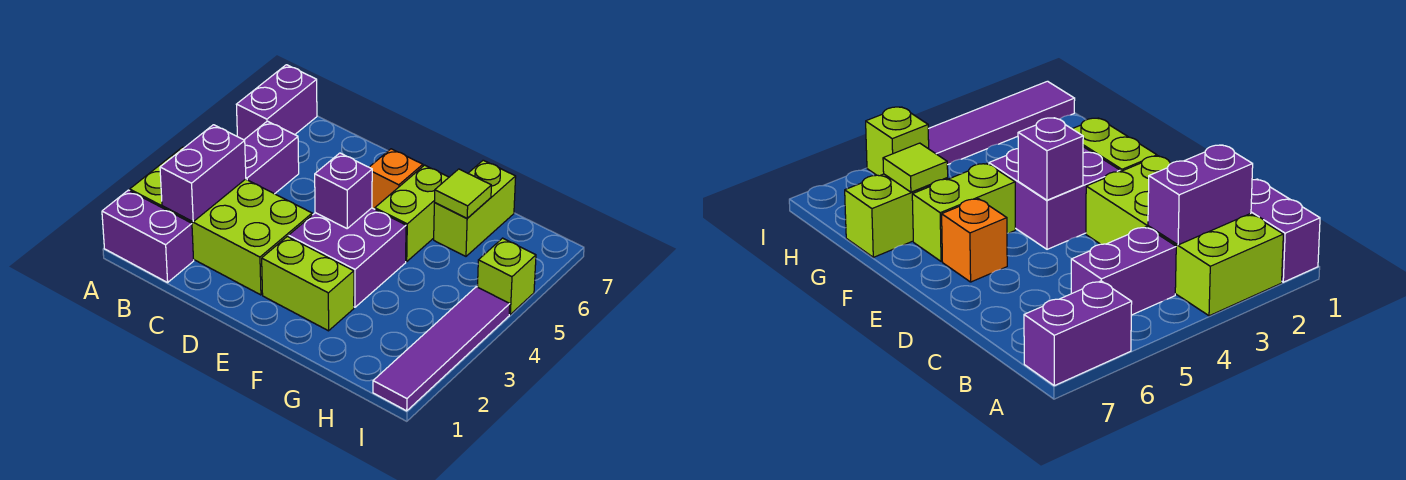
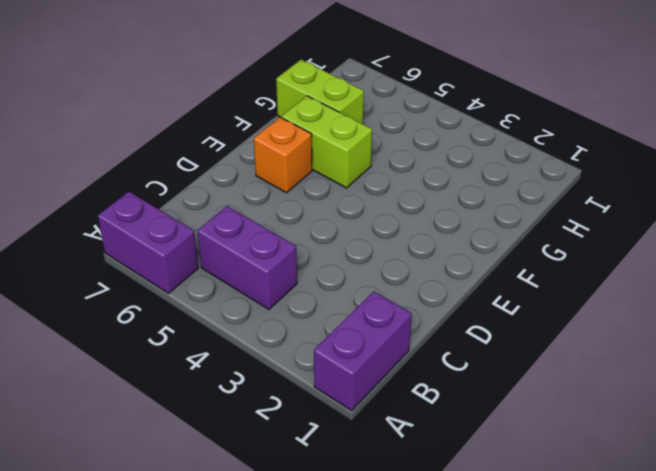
none -> lime brick A2:D3 level 1
none -> lime brick E2:F2 level 1
none -> purple brick E3:F4 level 1

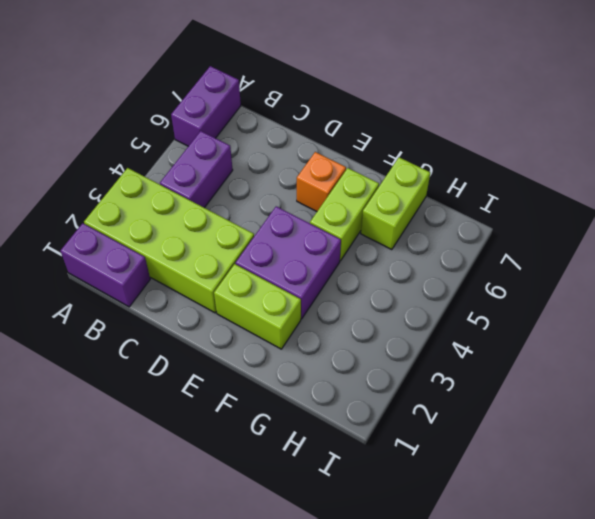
none -> purple tile I1:I4 level 1
none -> lime brick I5 level 1
none -> purple brick B2:B3 level 2

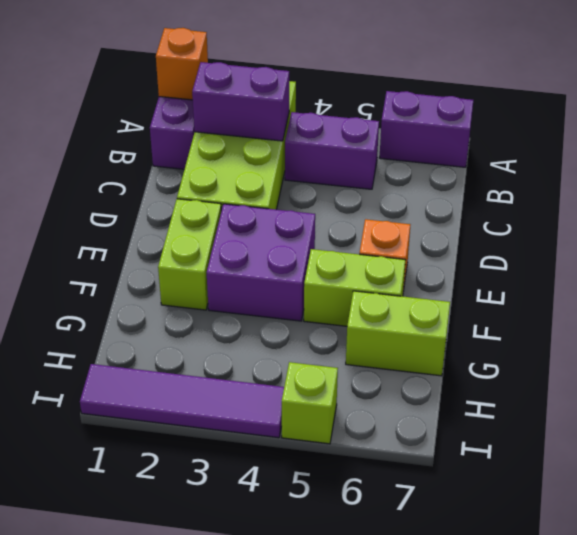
orange brick A1 level 2 -> none
none -> purple brick E4 level 2
none -> lime tile G6 level 2

